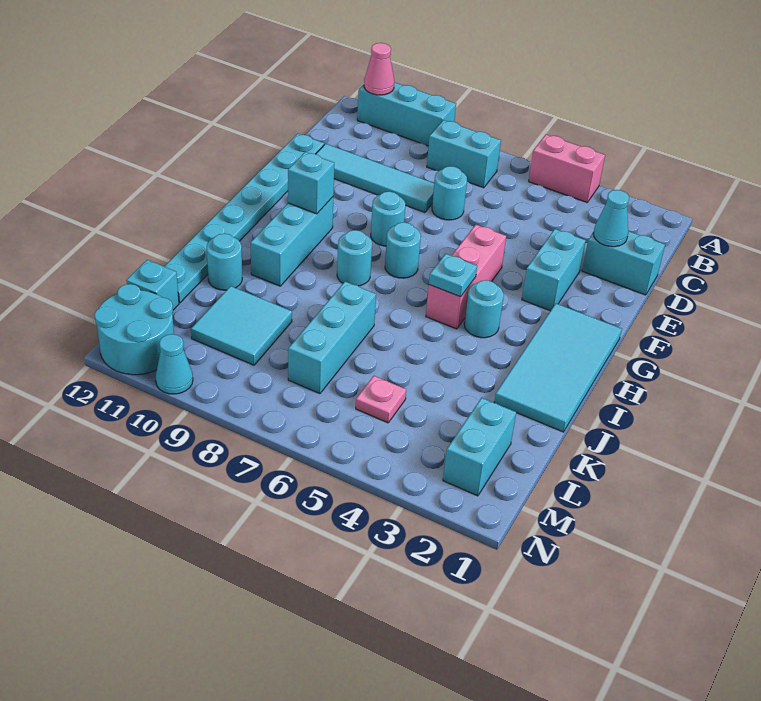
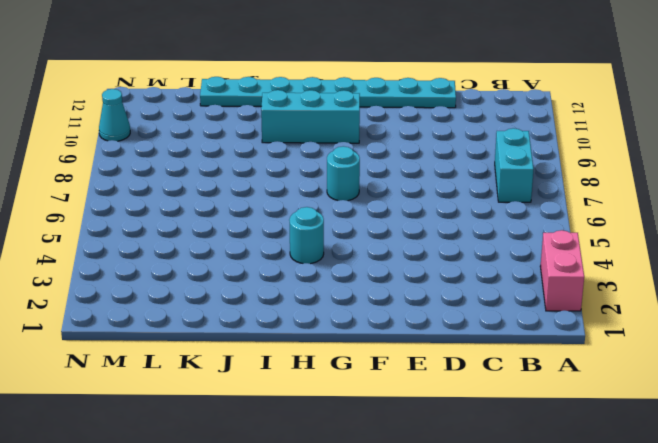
pink brick A2:A3 level 1 -> pink brick A4:A5 level 1
none -> cyan brick A9:A11 level 1
none -> cyan brick D1:D2 level 1
none -> cyan round brick D7 level 1

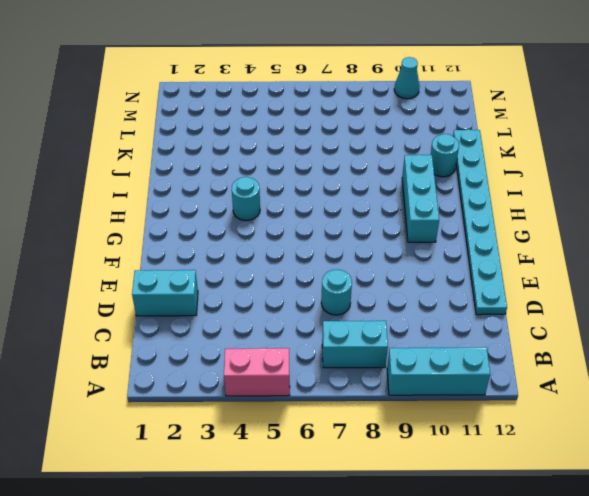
none -> cyan tile D8:D11 level 1
none -> cyan brick E3:F3 level 1
none -> pink brick F5:H5 level 1

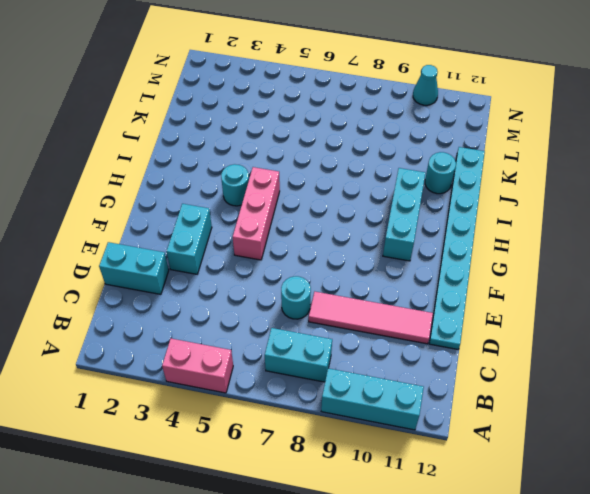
pink tile D8:D11 level 1 -> cyan tile D8:D11 level 1
none -> cyan round brick F8 level 1
none -> cyan tile G1:J2 level 1
none -> cyan round brick G7 level 1

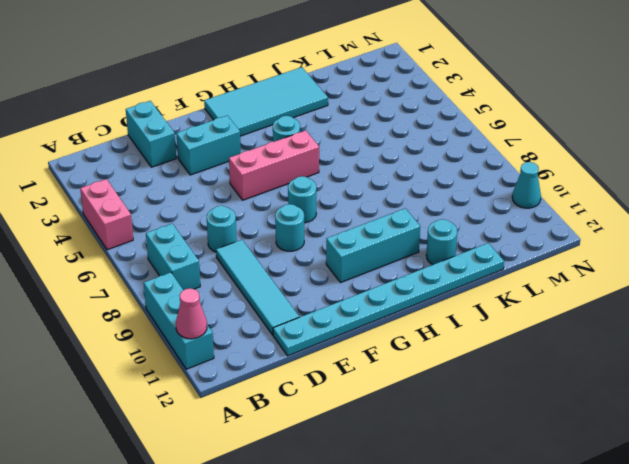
none -> cyan round brick H8 level 1
none -> cyan brick J7:L7 level 1
none -> cyan tile K9:L10 level 1

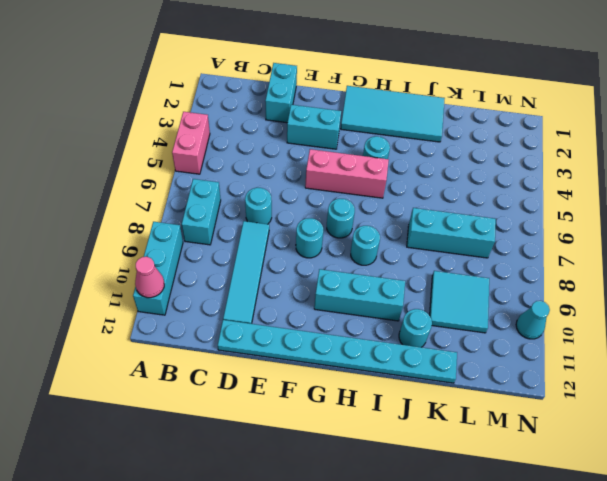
none -> cyan brick L2:M2 level 1
none -> pink plate L5 level 1
none -> cyan brick L12 level 1

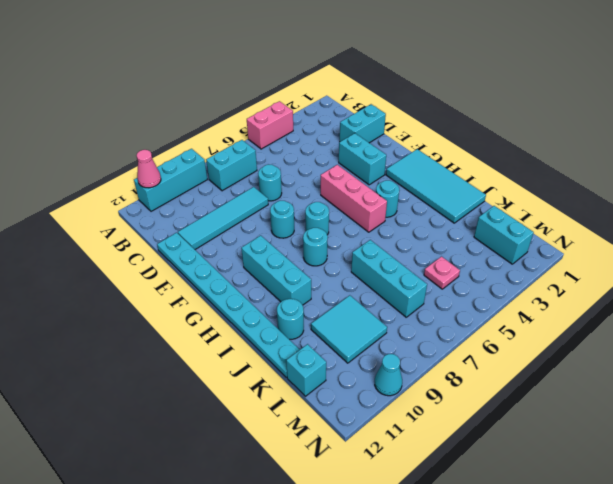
none -> cyan round brick M11:N12 level 1
none -> cyan cone D2 level 2
none -> cyan brick G10 level 2

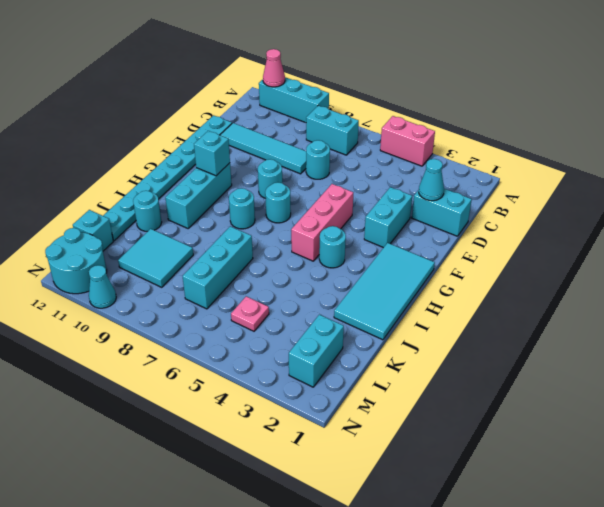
none -> cyan plate H5 level 2

